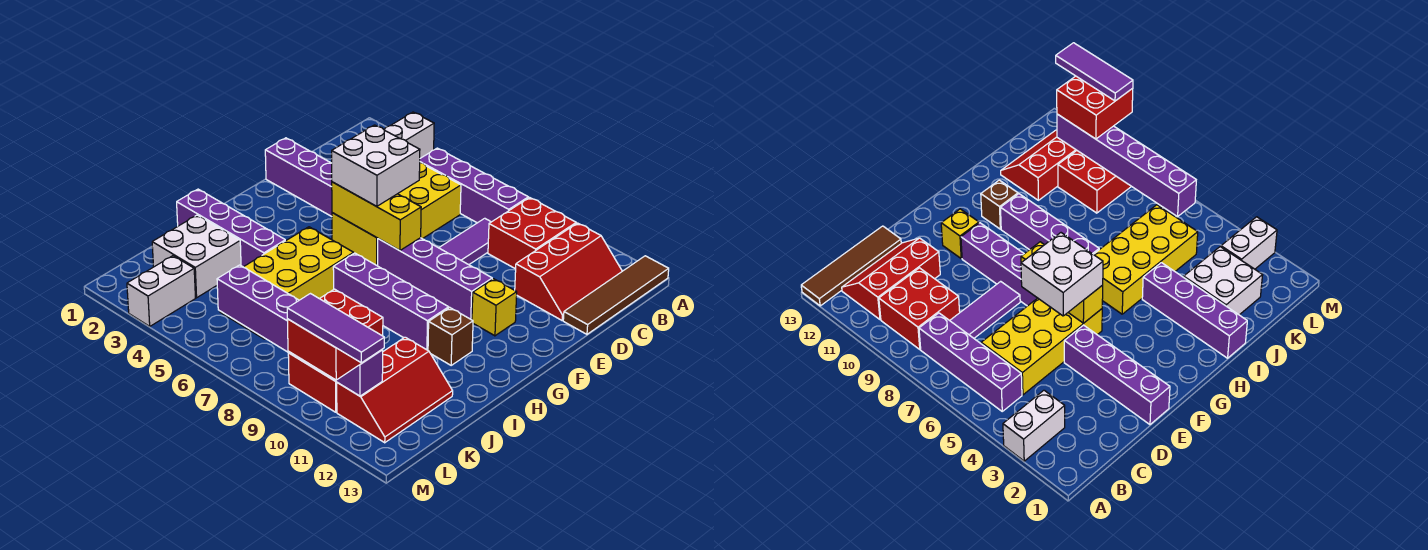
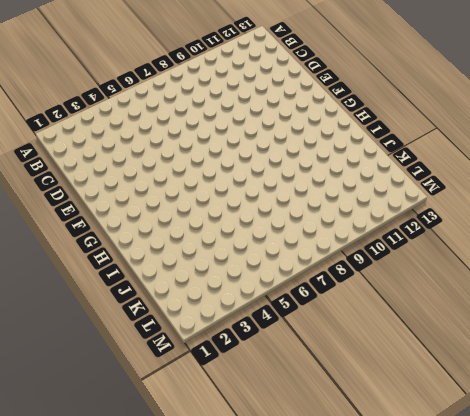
none -> white brick A3:B3 level 1
none -> brown tile A13:D13 level 1
none -> purple brick B5:B8 level 1

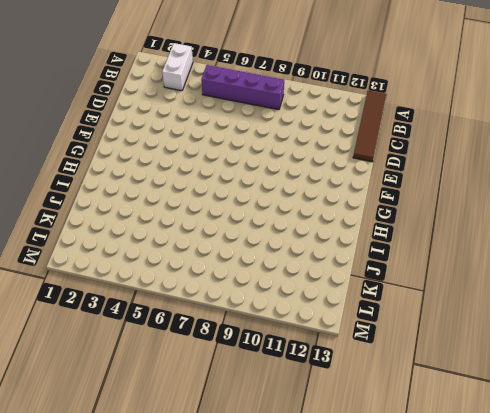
none -> red brick B9:C10 level 1
none -> red slope B11:D12 level 1 top 11
none -> yellow brick C5:F6 level 1

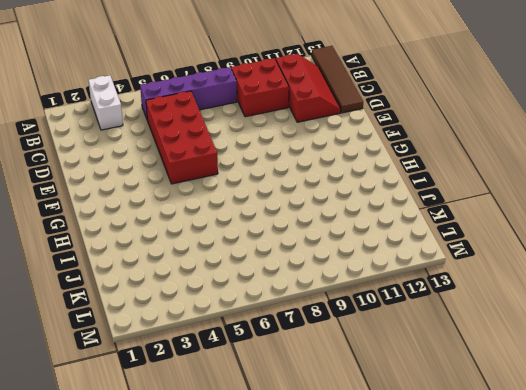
red brick C5:F6 level 1 -> yellow brick C5:F6 level 1
none -> purple tile C8:E8 level 1
none -> purple brick E1:E4 level 1
none -> purple brick F7:F10 level 1

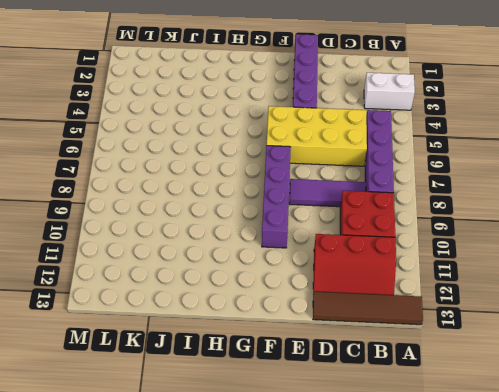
none -> yellow brick F11 level 1
none -> yellow brick H5:K6 level 1
none -> purple brick H7:H10 level 1

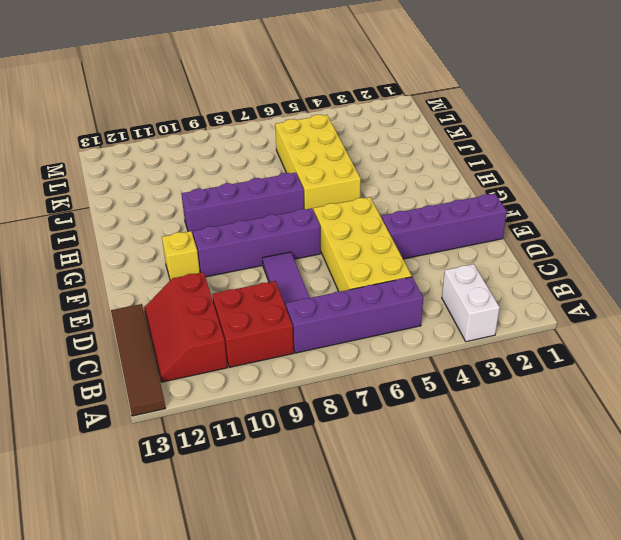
none -> brown brick H11 level 1
none -> purple brick I1:I4 level 1
none -> white brick J2:K3 level 1

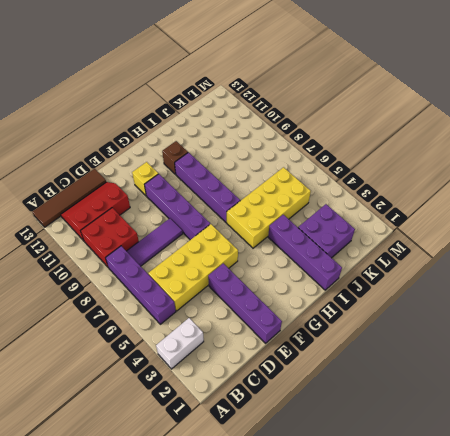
purple brick J2:K3 level 1 -> white brick J2:K3 level 1
none -> red slope J11:L12 level 1 top 11
none -> red brick K9:L10 level 1
none -> white brick L3:M3 level 1

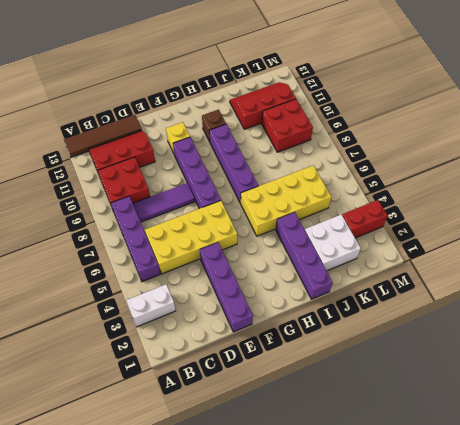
red brick L3:M3 level 1 -> white brick L3:M3 level 1
none -> yellow brick F5:F7 level 2
none -> purple brick L6:L11 level 2
none -> white brick E5:F6 level 3

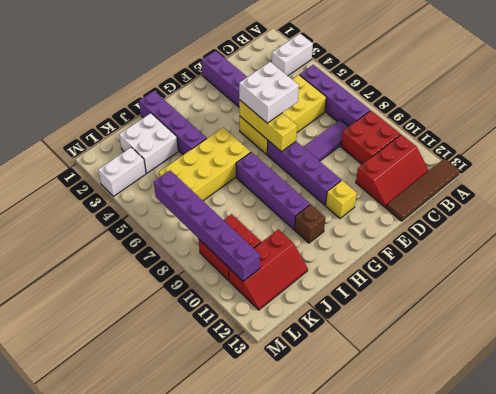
none -> red brick L10:M11 level 3
none -> purple tile M10:M12 level 4

